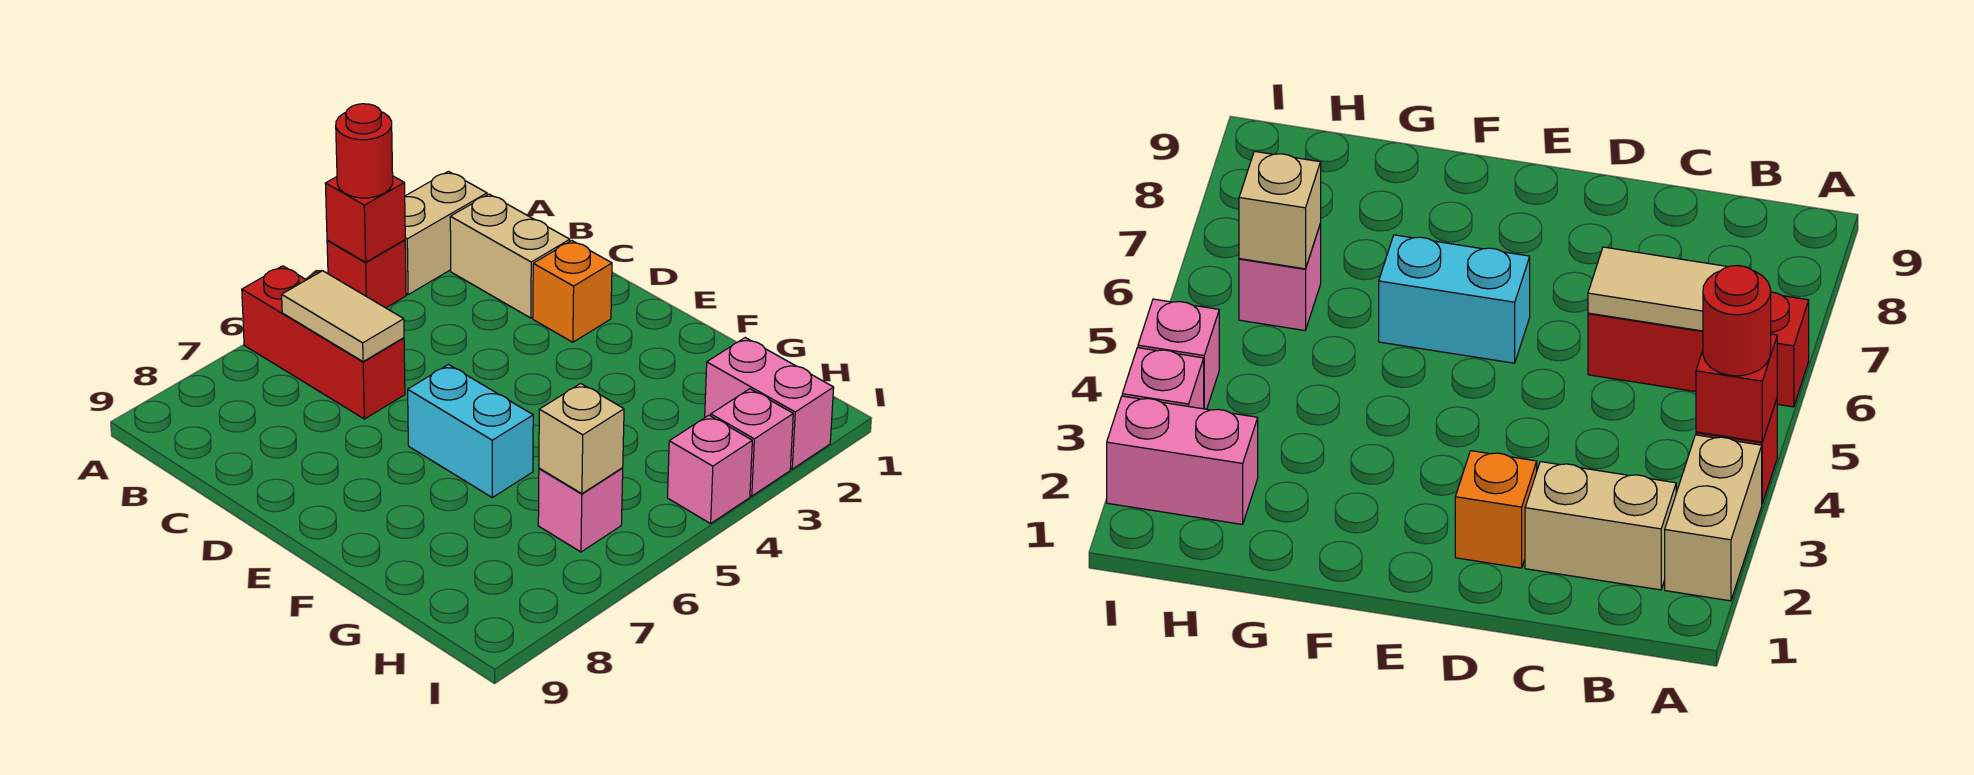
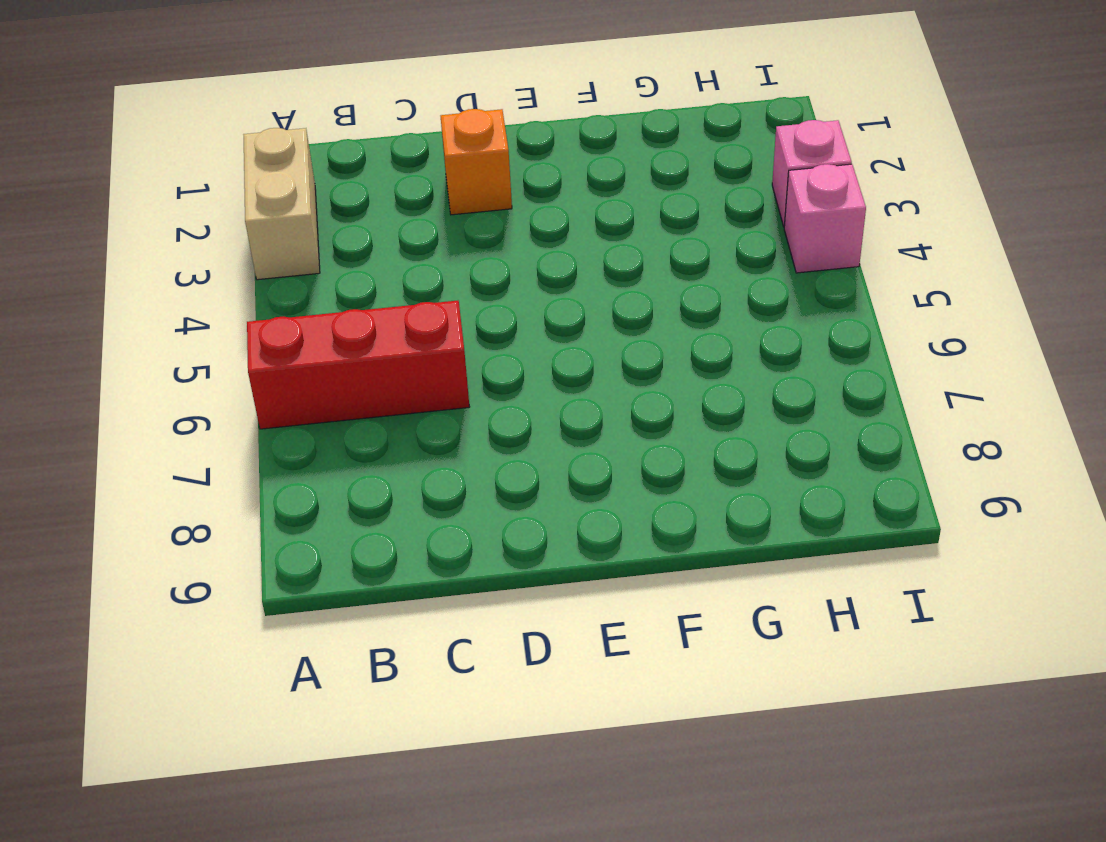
none -> red brick A4 level 1
none -> tan brick B2:C2 level 1
none -> cyan brick E6:F6 level 1

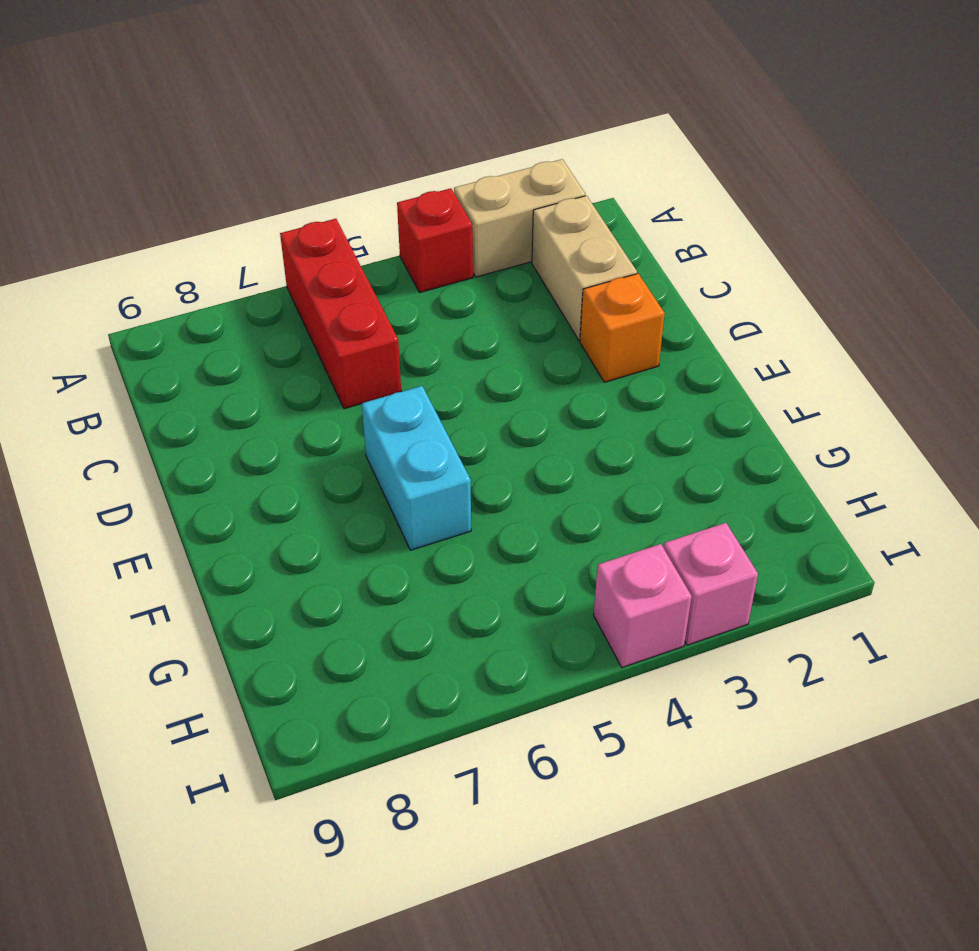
none -> pink brick H2:I2 level 1
none -> pink brick H6 level 1
none -> red brick A4 level 2

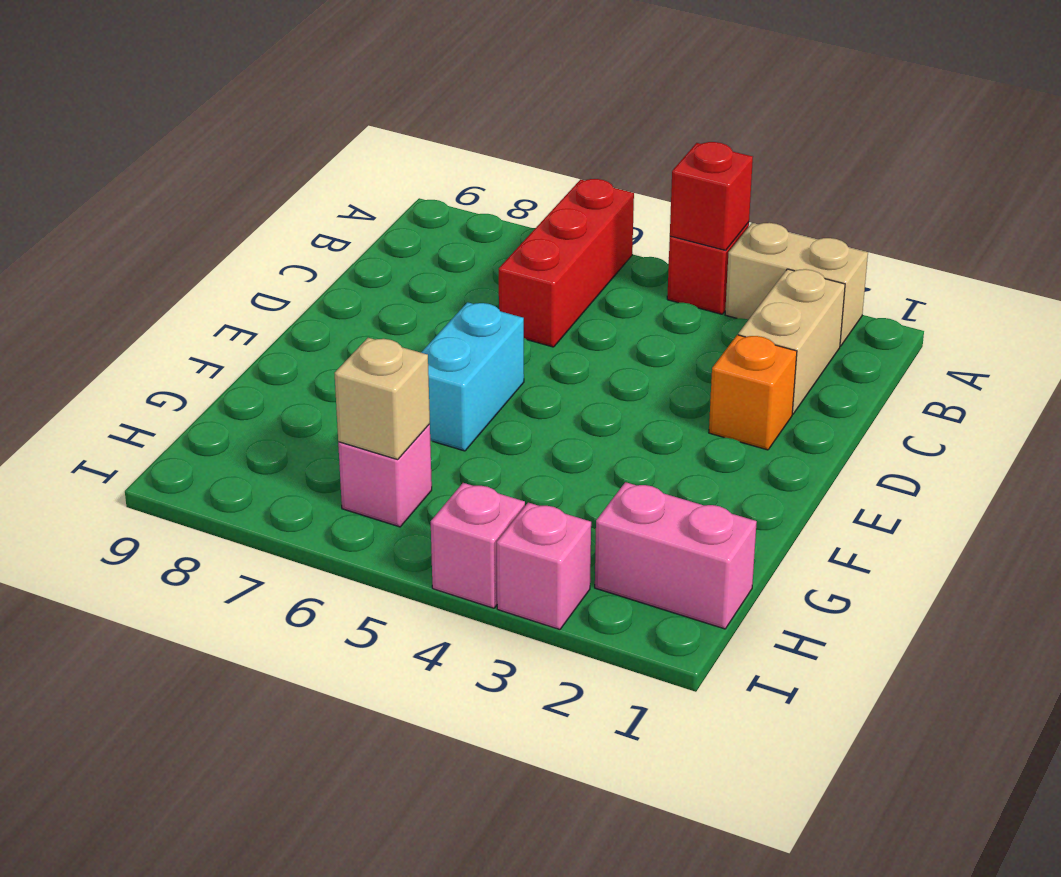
pink brick H1:H2 level 1 -> pink brick H2:I2 level 1
none -> tan tile B6:C6 level 2
none -> red round brick A4 level 3

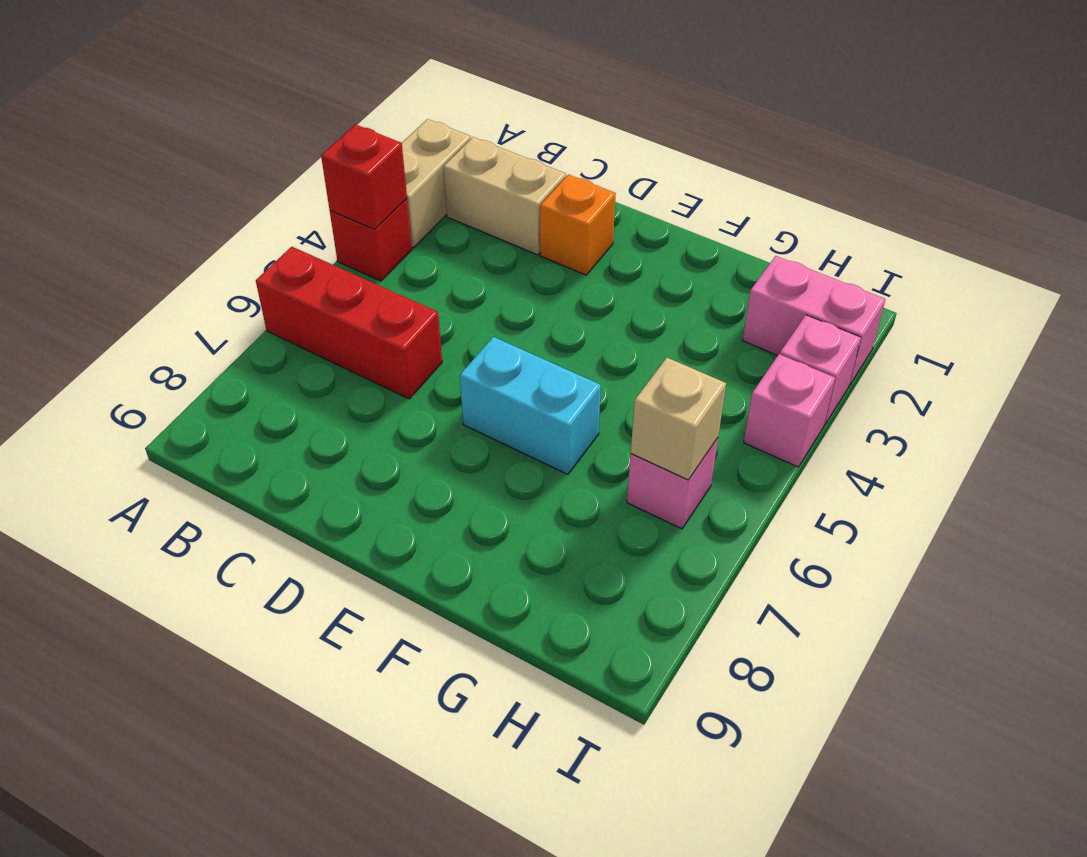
none -> tan tile B6:C6 level 2
none -> red round brick A4 level 3

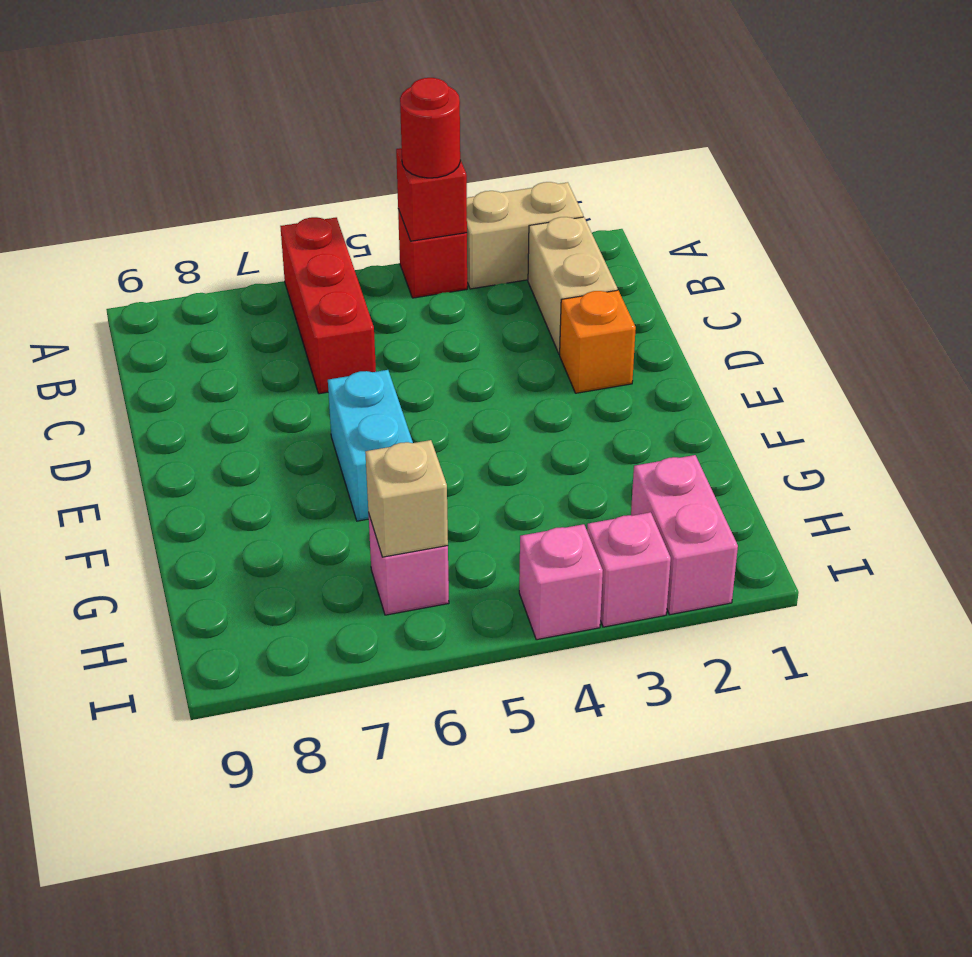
none -> tan tile B6:C6 level 2

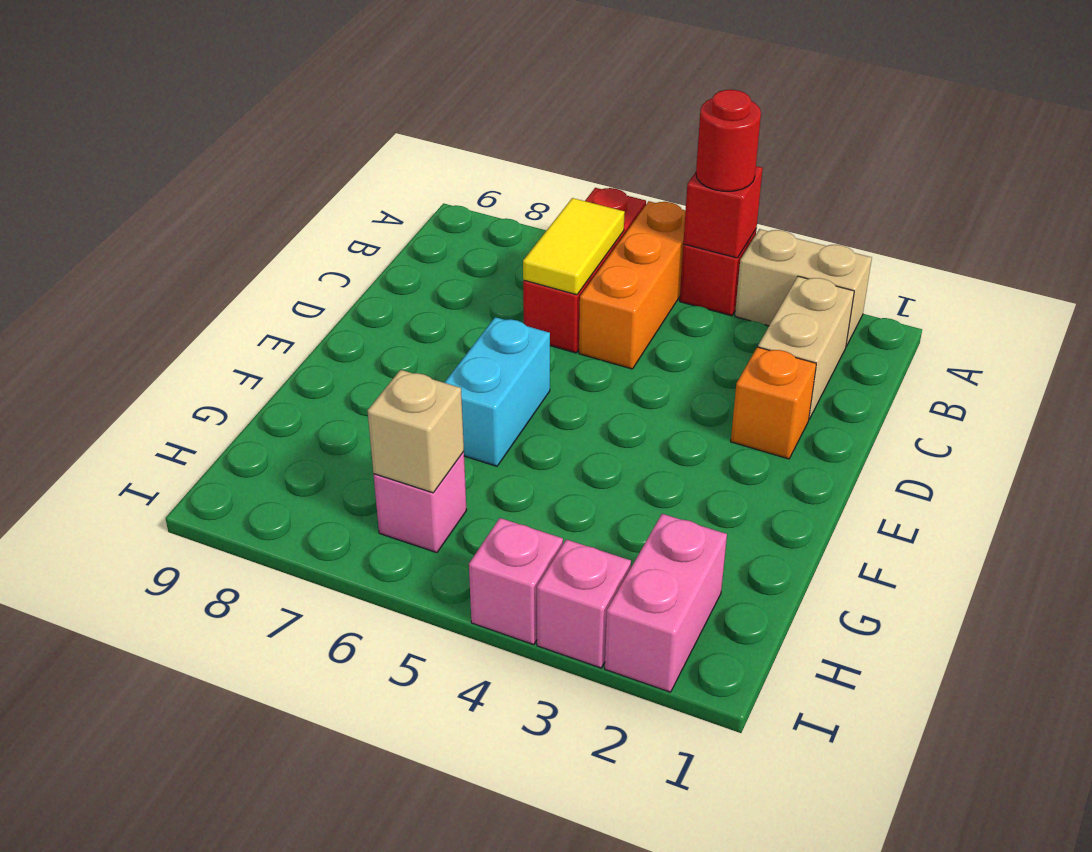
orange brick A5:C5 level 1 -> none
yellow tile B6:C6 level 2 -> tan tile B6:C6 level 2

